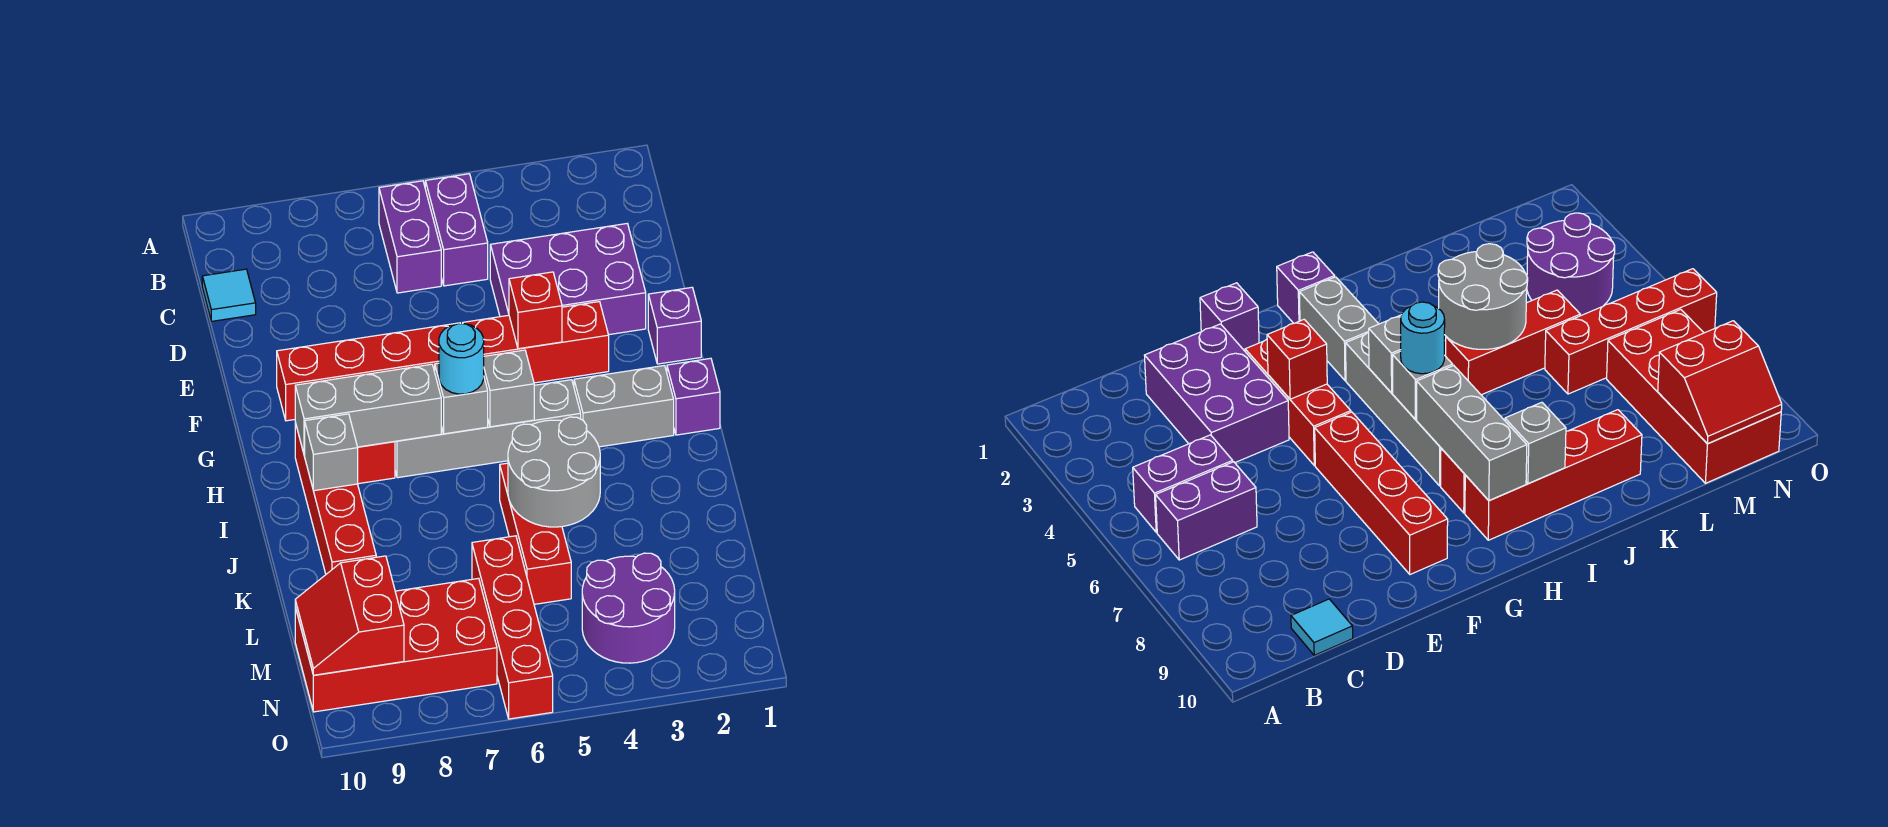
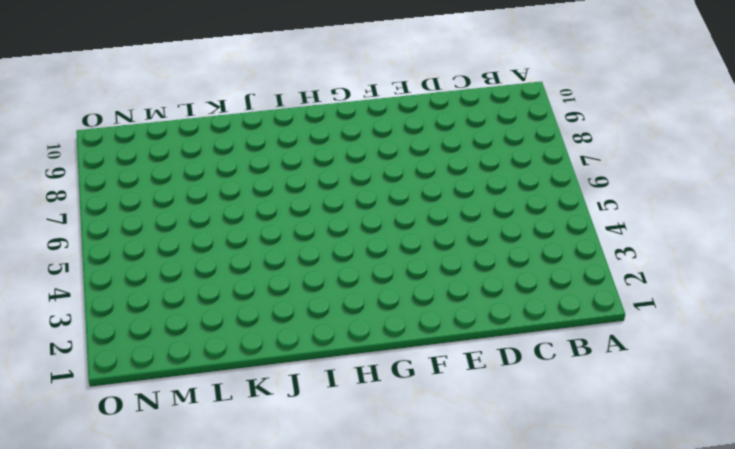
none -> purple brick B5:C5 level 1
none -> purple brick B6:C6 level 1
none -> cyan tile C10 level 1

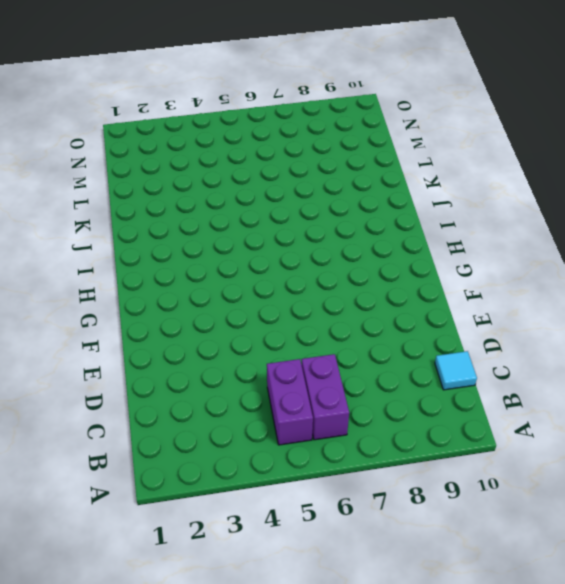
none -> purple brick D2:E4 level 1
none -> purple brick F1 level 1
none -> red brick F3:F5 level 1

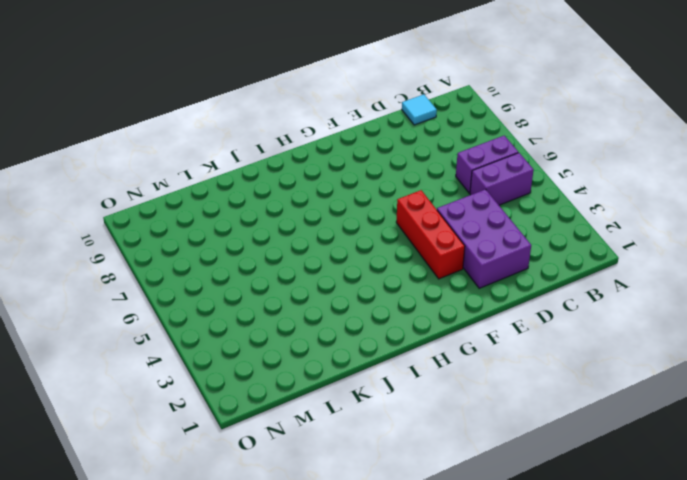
none -> purple brick F1 level 1
none -> red brick F6:F9 level 1
none -> purple brick H1 level 1

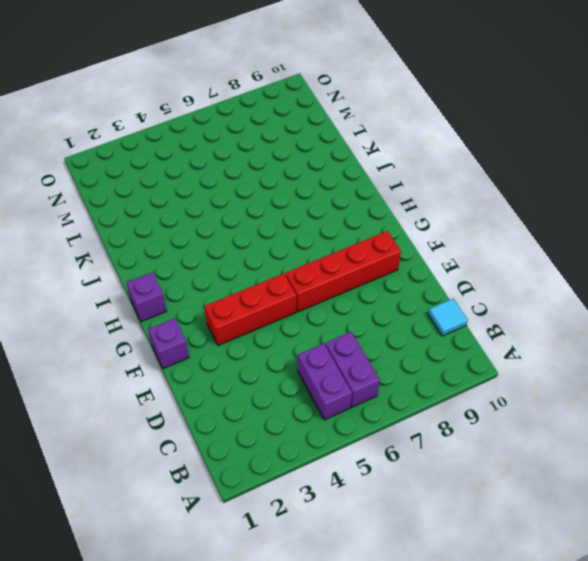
none -> purple brick D2:E4 level 1
none -> grey brick H2:H3 level 1
none -> grey brick H4:H7 level 1

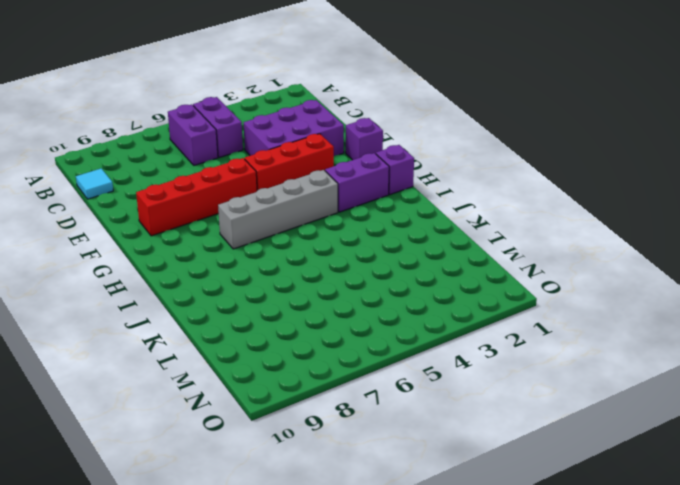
purple brick H2:H3 level 1 -> grey brick H2:H3 level 1
none -> red brick H8 level 1
none -> red brick H9:K9 level 1
none -> red brick J5:L5 level 1

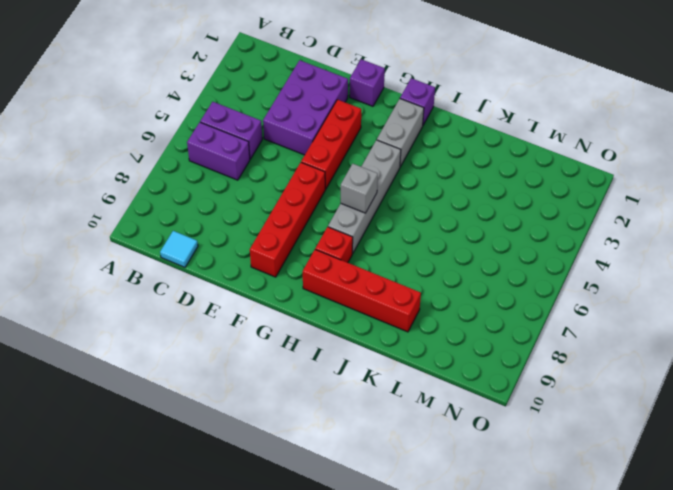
none -> red brick J5:L5 level 1
none -> red brick L6:O6 level 1
none -> purple round brick M3:N4 level 1

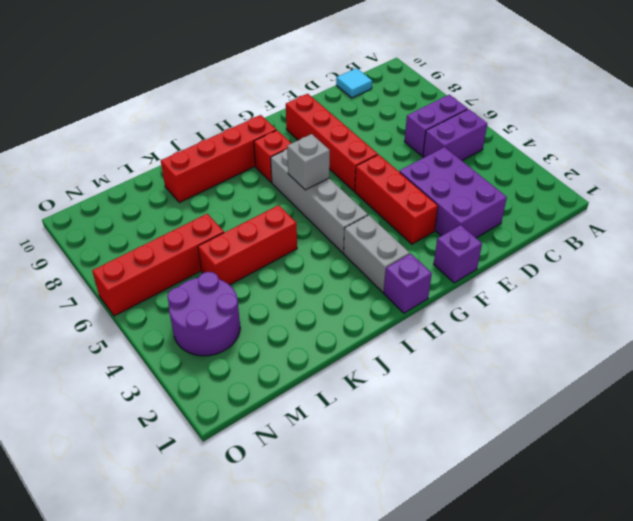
none -> red brick M7:N10 level 1
none -> red brick F4 level 2
none -> grey brick H5 level 2

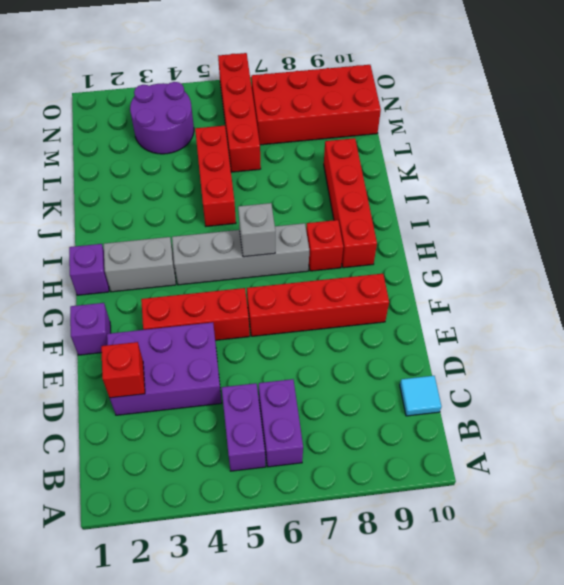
red brick D2 level 2 -> red brick F4 level 2
none -> grey brick H5 level 2
none -> grey brick H7:H9 level 2
none -> grey brick I9 level 2

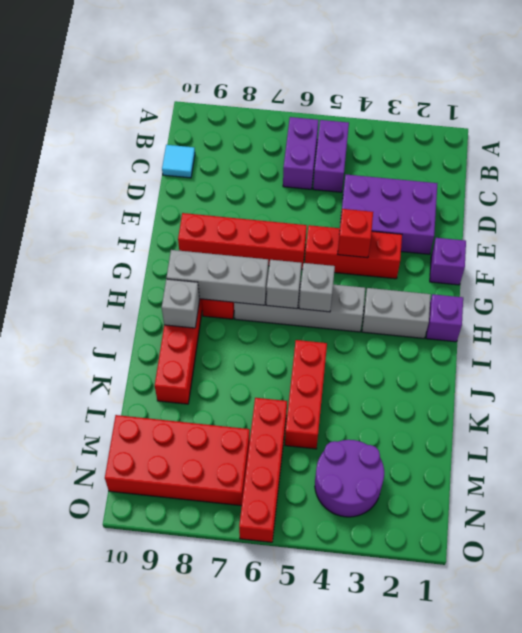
none -> grey round brick J4:K5 level 2
none -> red slope M9:N10 level 2 top 9
none -> cyan round brick H6 level 3

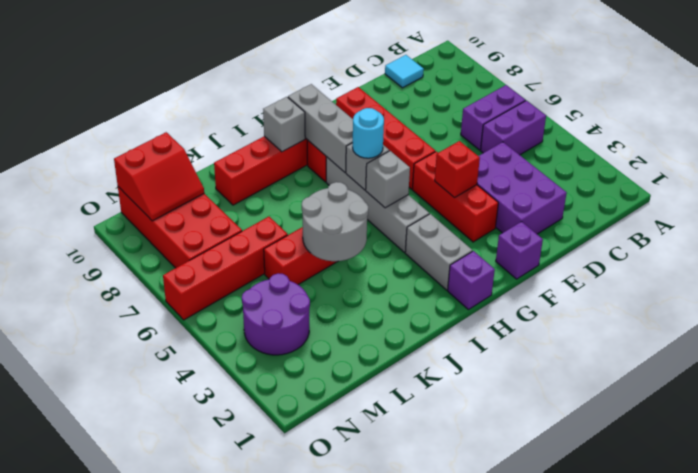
red slope M9:N10 level 2 top 10 -> red slope M9:N10 level 2 top 9

